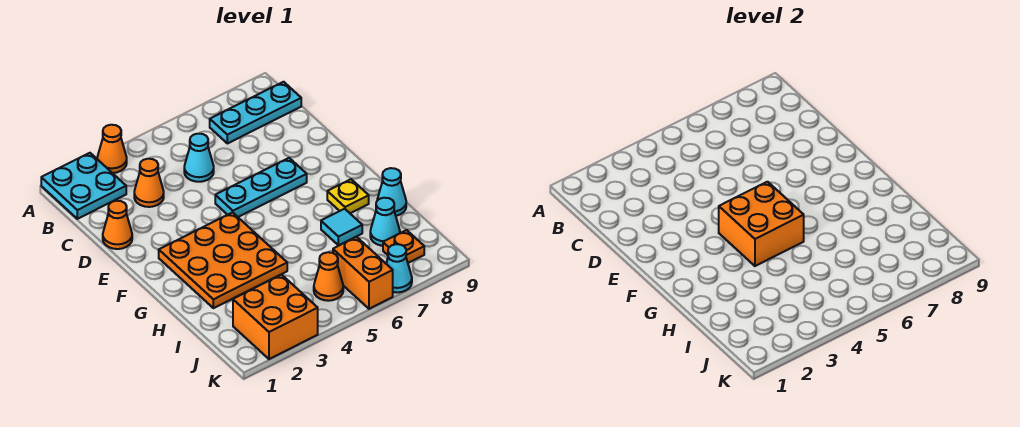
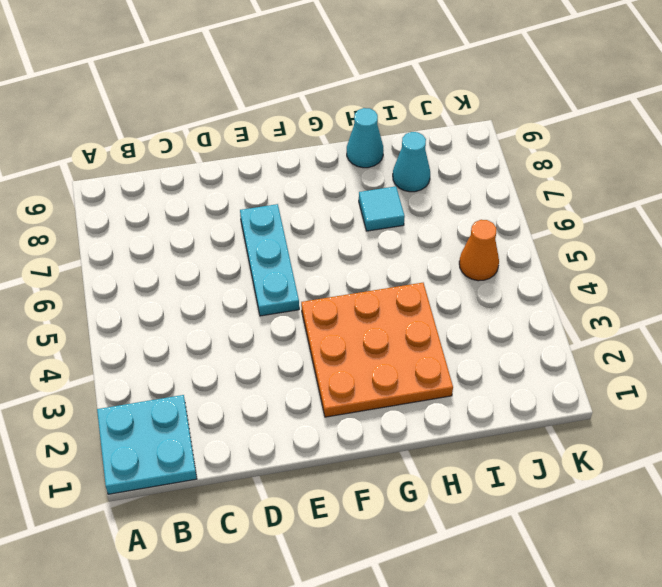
none -> orange cone A3 level 1
none -> cyan plate B7:B9 level 1
none -> orange cone C3 level 1

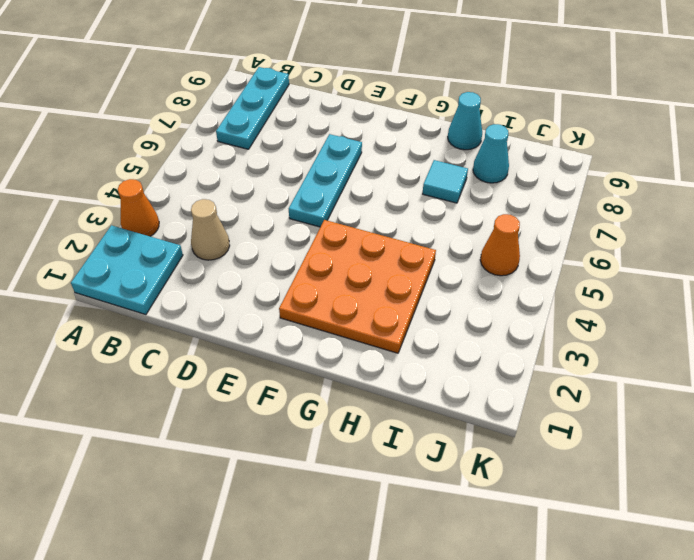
tan cone C3 level 1 -> orange cone C3 level 1
none -> cyan cone C5 level 1
none -> orange cone D1 level 1
none -> yellow plate G8 level 1

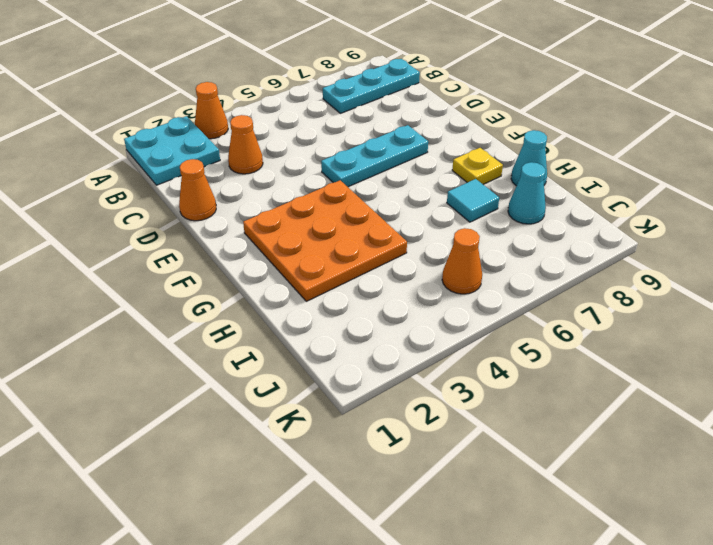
none -> cyan cone C5 level 1
none -> orange brick J2:K3 level 1
none -> orange brick J6:K6 level 1

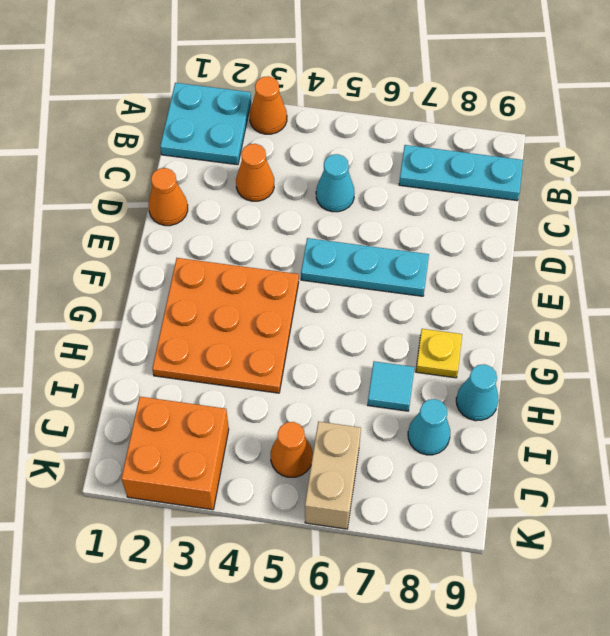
tan brick J6:K6 level 1 -> orange brick J6:K6 level 1
none -> orange plate J8 level 1
none -> cyan cone K7 level 1
none -> orange brick F4:G5 level 2

